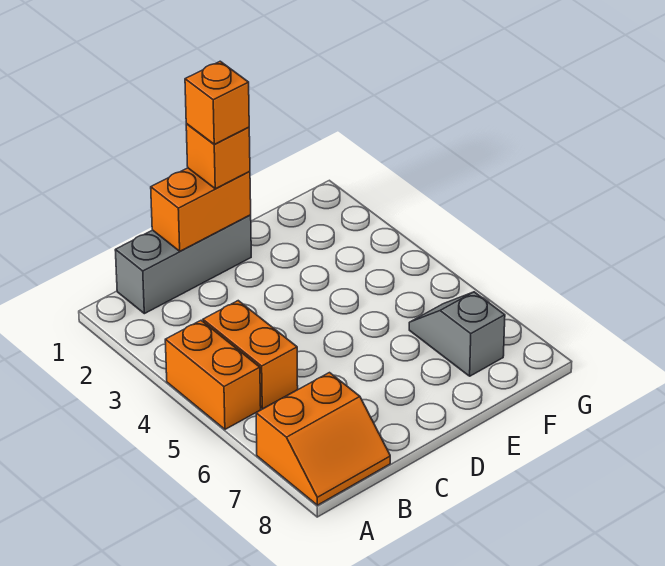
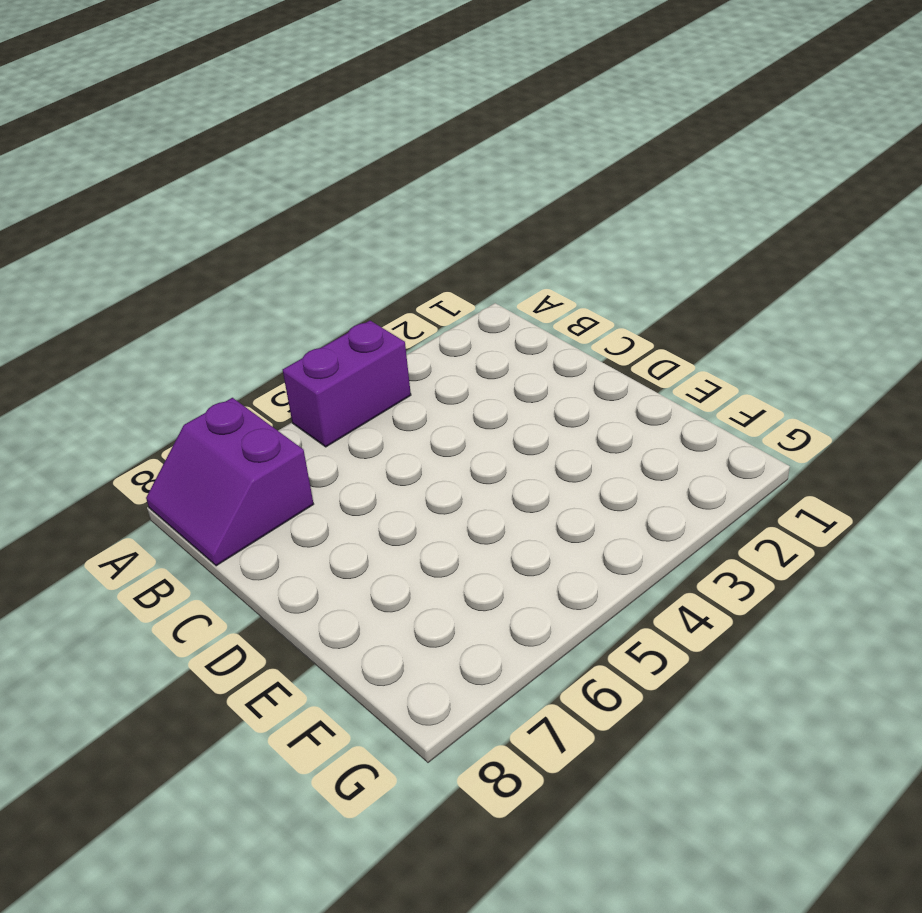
purple brick A4:A5 level 1 -> orange brick A4:A5 level 1
purple slope A7:B8 level 1 top 7 -> orange slope A7:B8 level 1 top 7
none -> grey brick B1:D1 level 1
none -> orange brick B4:B5 level 1

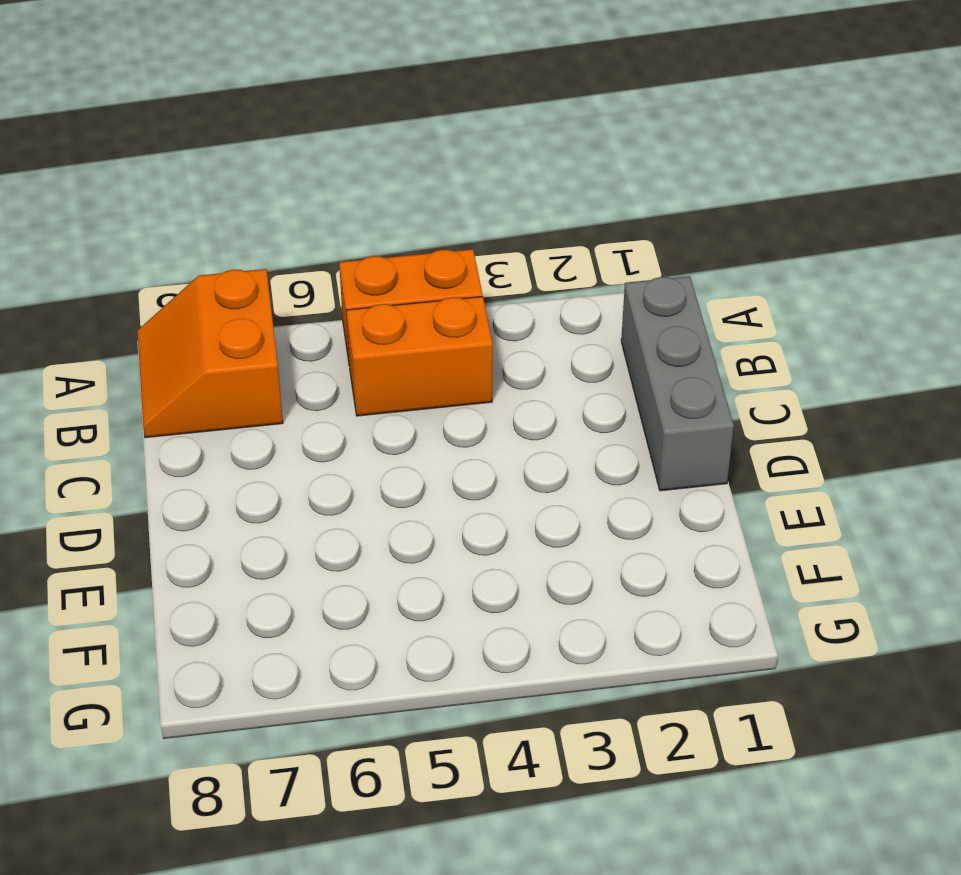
none -> grey slope F6:F7 level 1 top 7
none -> orange brick C1:D1 level 2

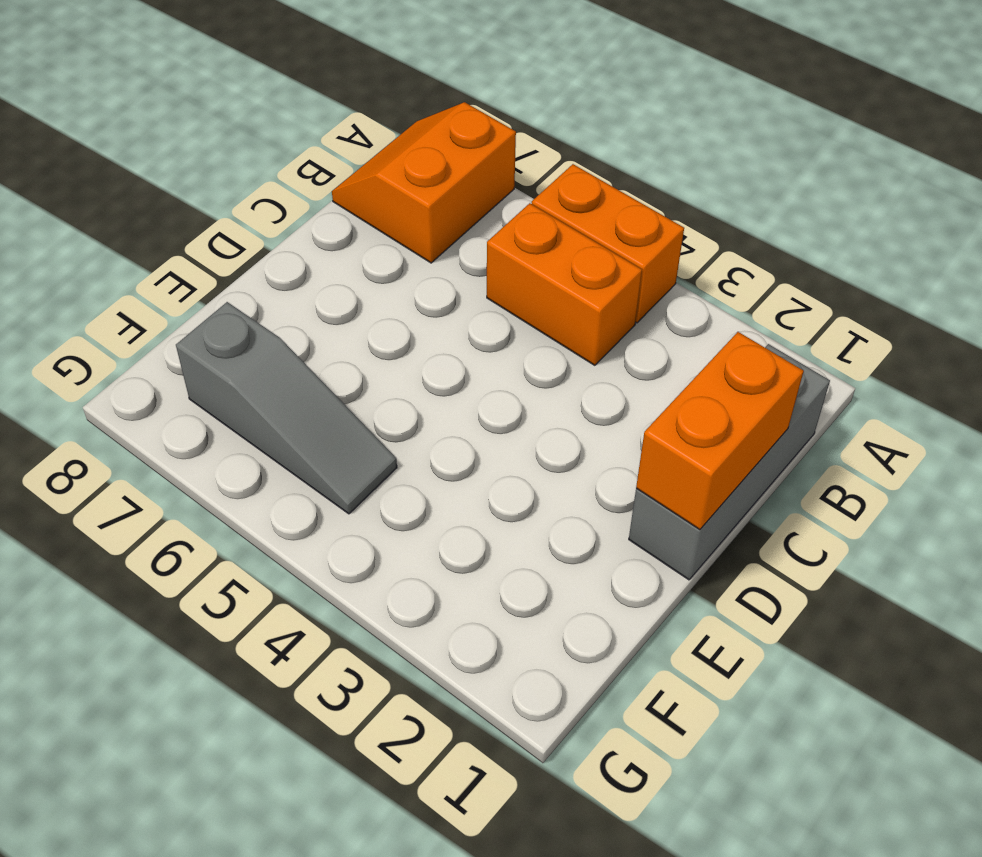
grey slope F5:F7 level 1 top 7 -> grey slope F6:F7 level 1 top 7
none -> orange brick D1 level 3
none -> orange brick D1 level 4

